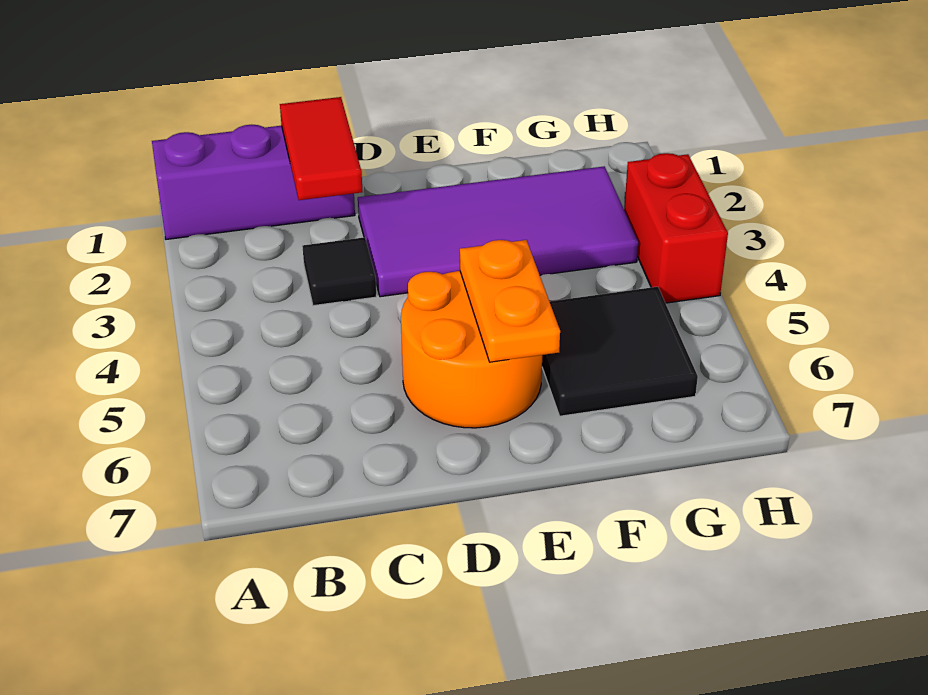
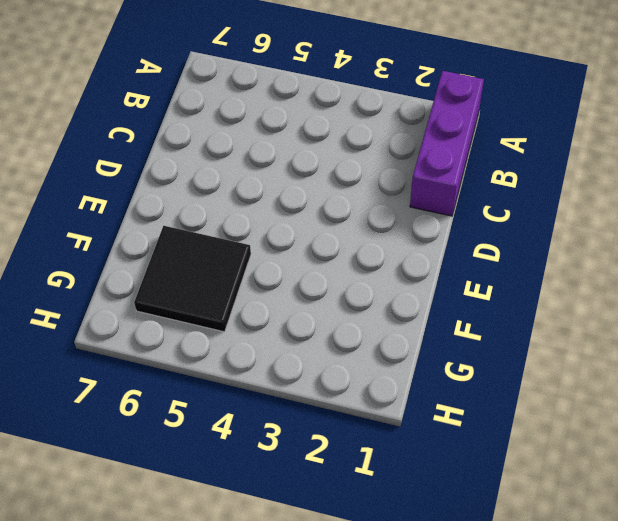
none -> black tile C3 level 1
none -> purple tile D2:G3 level 1

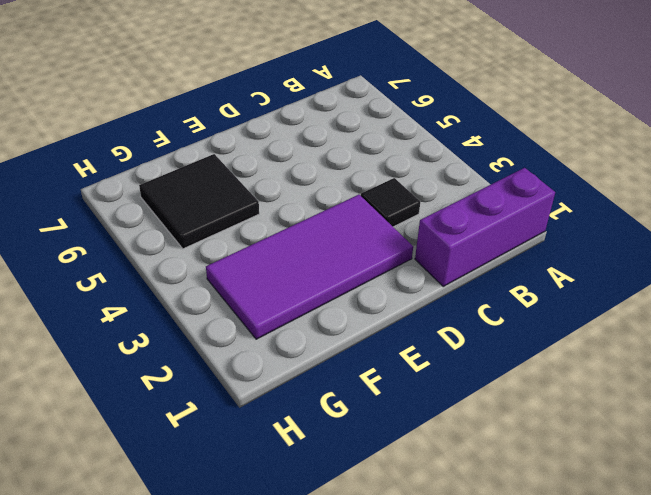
none -> orange round brick D5:E6 level 1
none -> red brick H3:H4 level 1

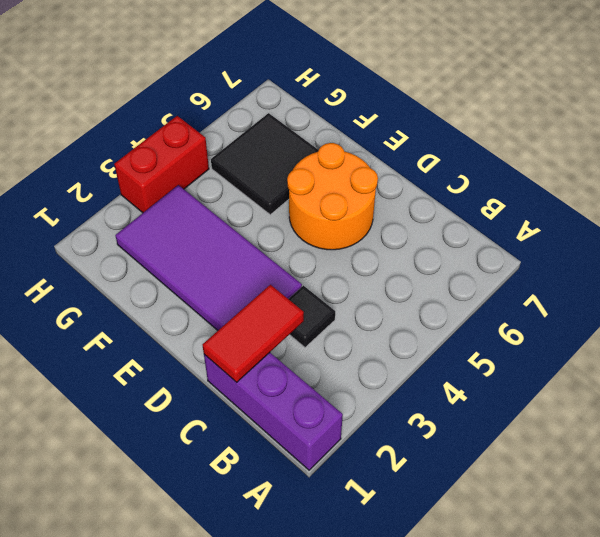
none -> orange plate E5:E6 level 2

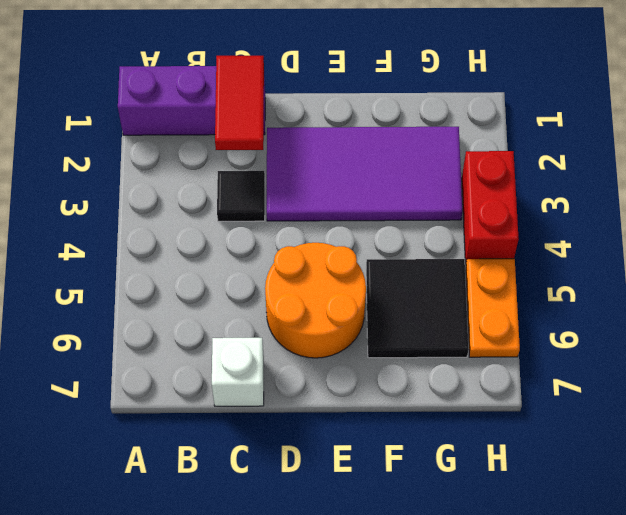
white brick C7 level 1 -> none
orange plate H5:H6 level 1 -> orange plate E5:E6 level 2

